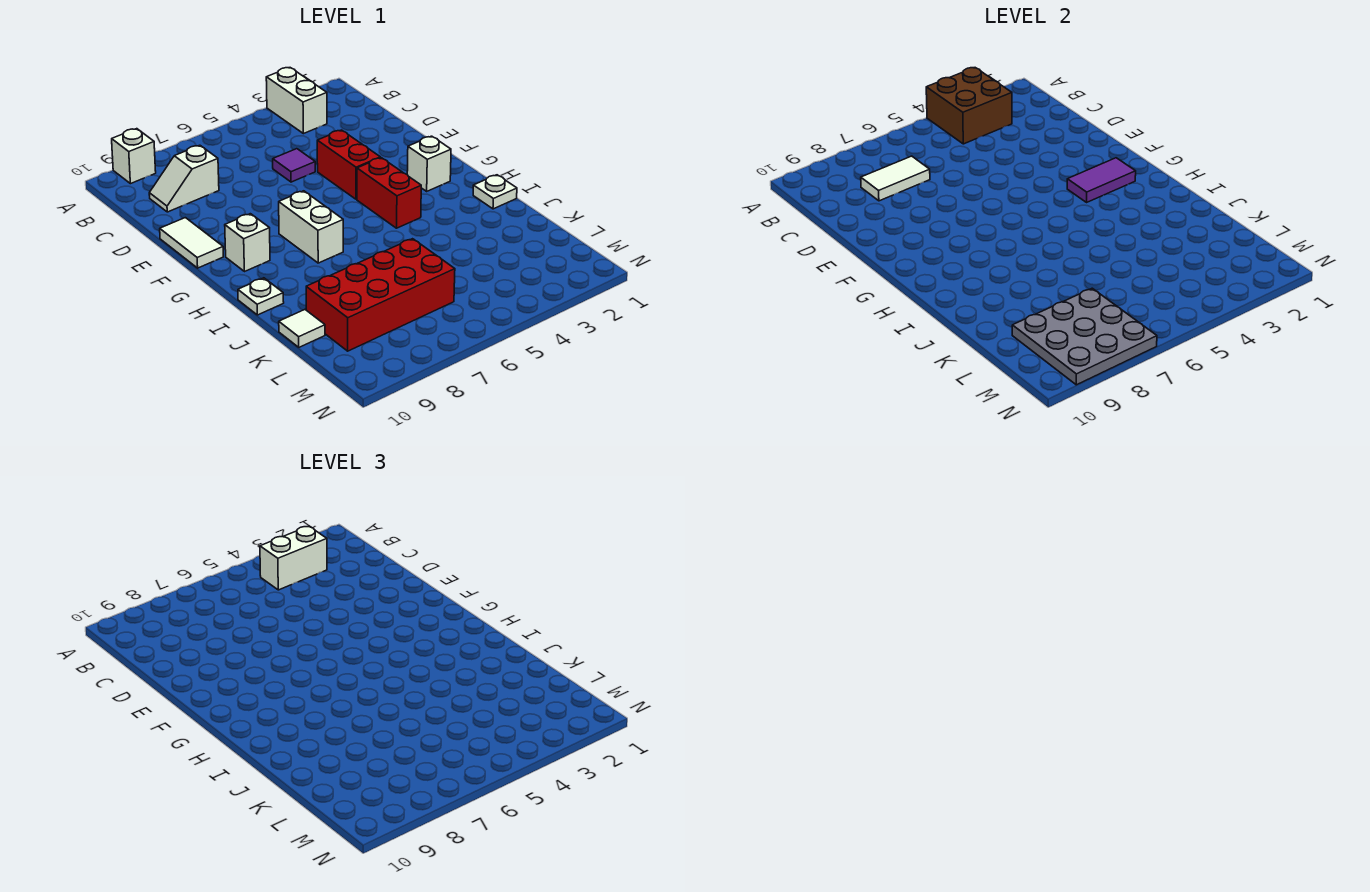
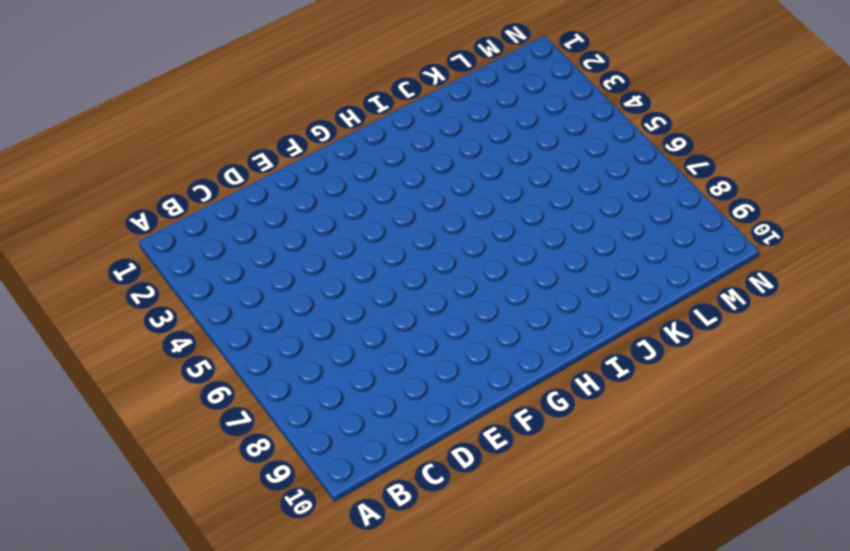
none -> white brick A3:B3 level 1
none -> white brick A9 level 1
none -> white slope C8:C9 level 1 top 8

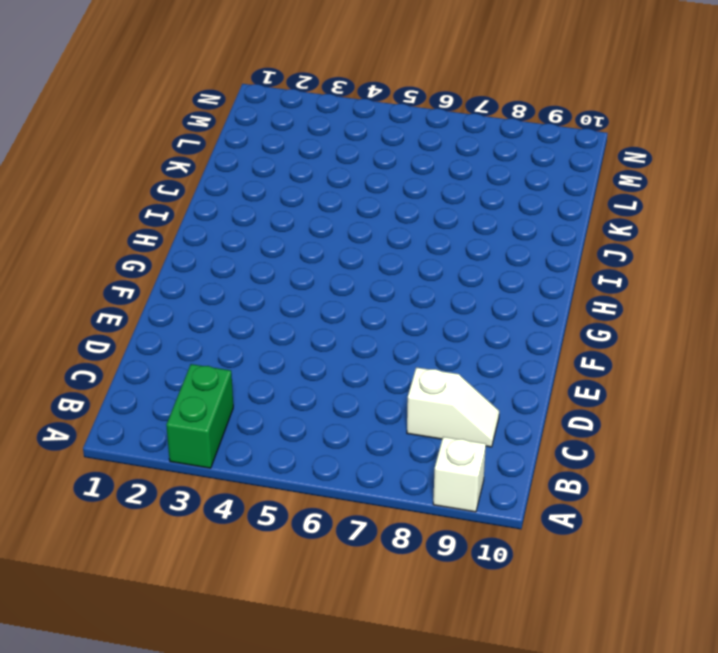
green brick A3:B3 level 1 -> white brick A3:B3 level 1
none -> purple tile D5 level 1
none -> red brick E4:F4 level 1
none -> white tile E10:F10 level 1

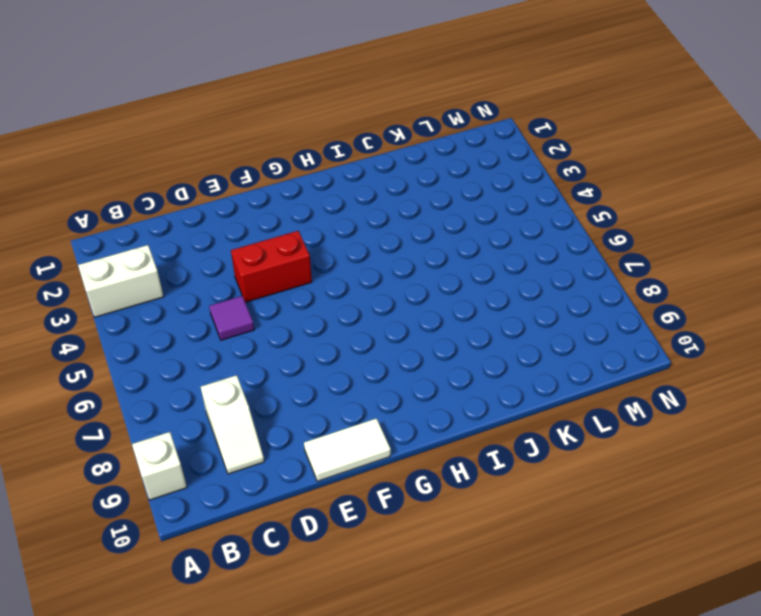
none -> white brick G2 level 1
none -> red brick G4:H4 level 1
none -> white brick G7:H7 level 1

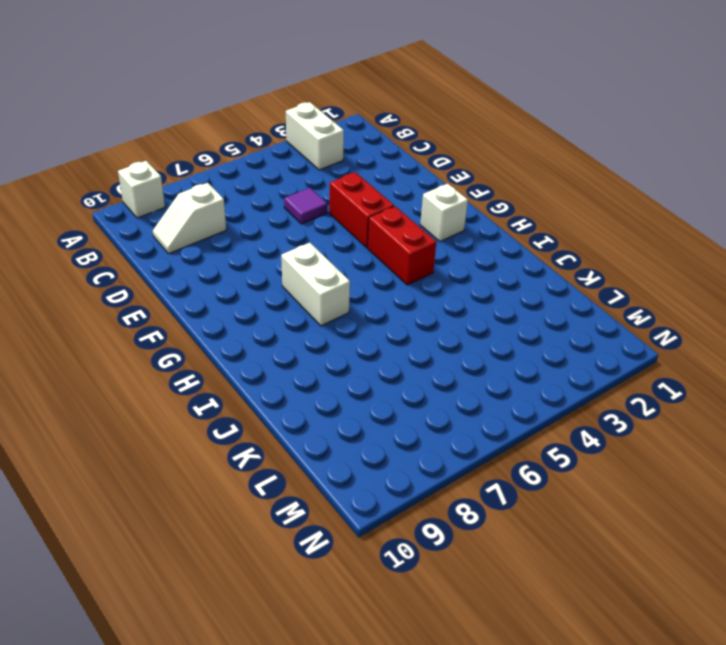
none -> white tile E10:F10 level 1
none -> white brick G9 level 1
none -> white plate I1 level 1

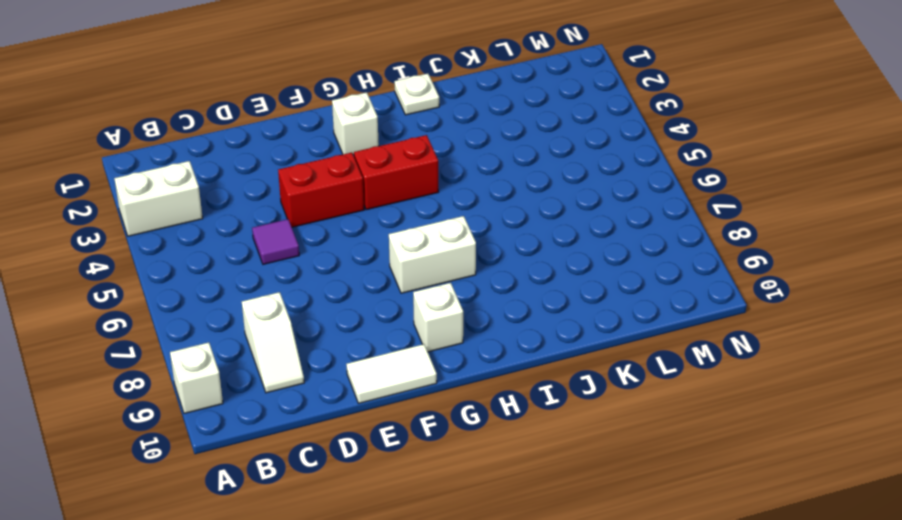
none -> white plate I10 level 1
none -> red brick K6:L9 level 1
none -> white tile K10 level 1

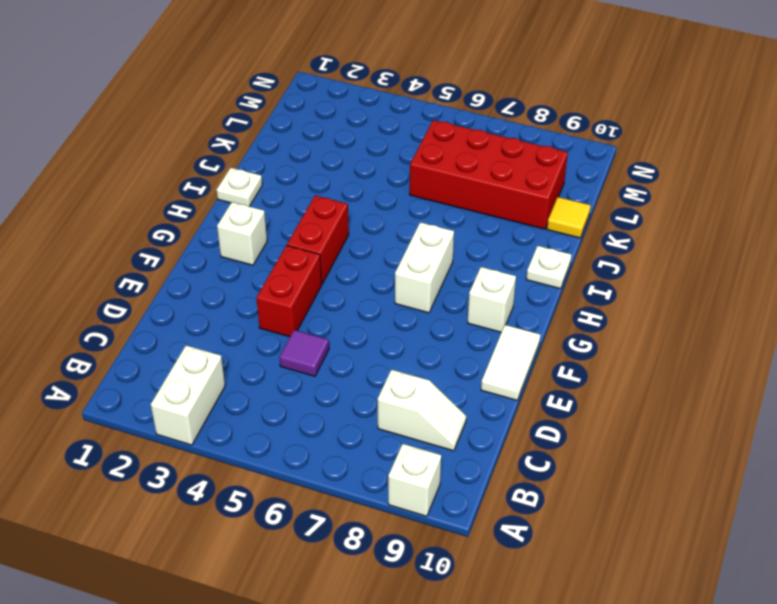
yellow tile K10 level 1 -> white tile K10 level 1
none -> brown brick A3:B4 level 2
none -> white tile C7:C8 level 2
none -> purple tile G2:G3 level 2

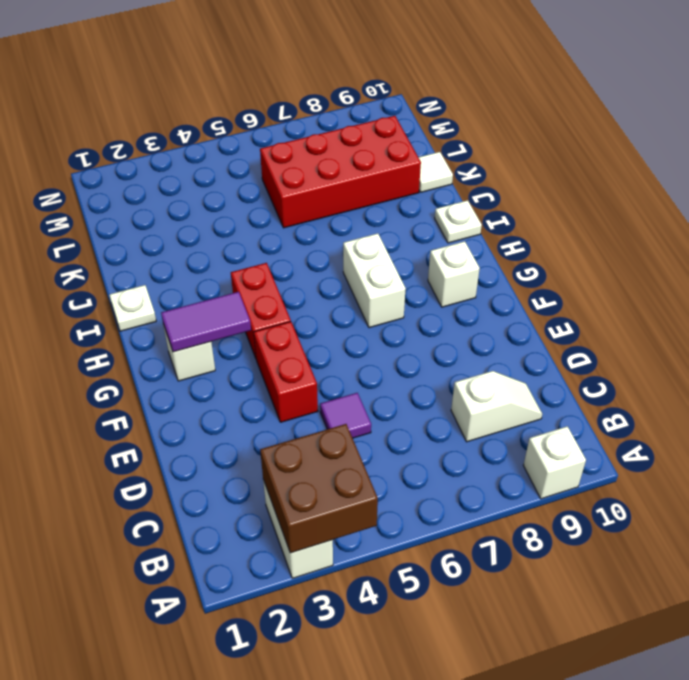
none -> white tile E10:F10 level 1
none -> white tile C7:C8 level 2
none -> grey plate L7:N9 level 2

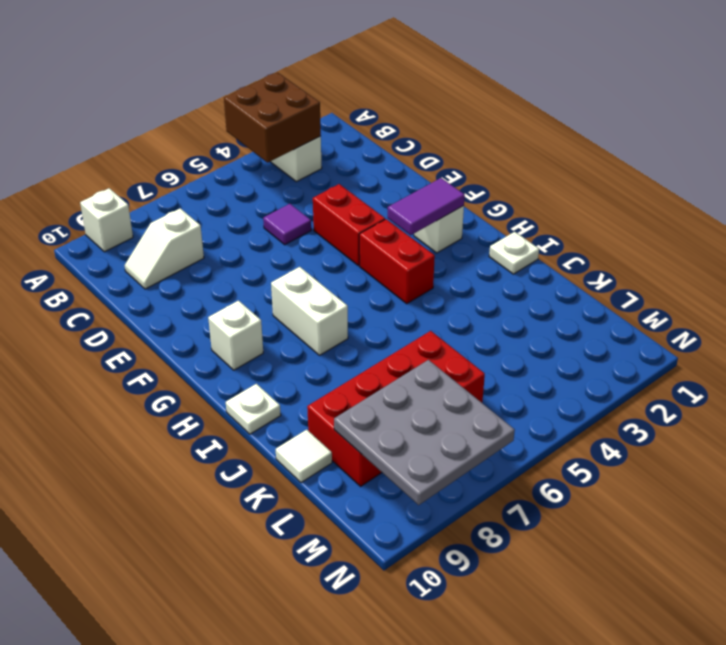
none -> white tile E10:F10 level 1
none -> white tile C7:C8 level 2
none -> white brick B3:B4 level 3

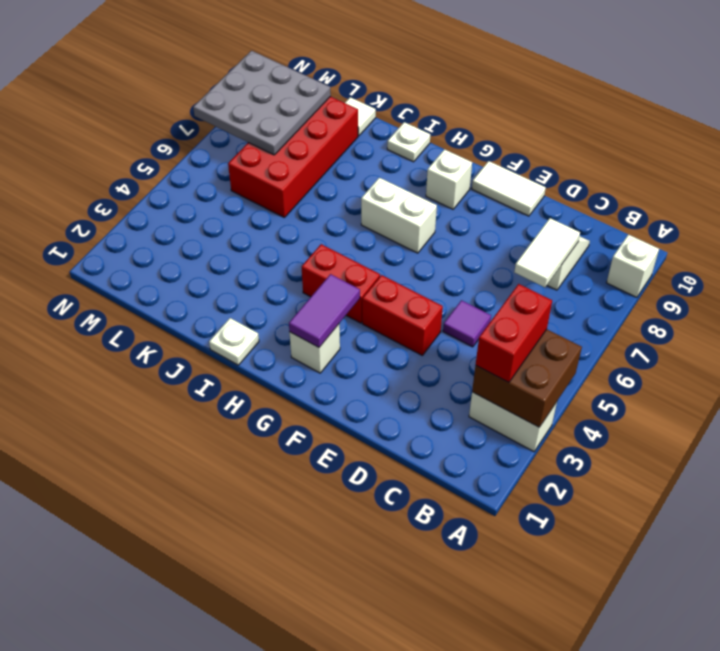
red brick B3:B4 level 3 -> white brick B3:B4 level 3

